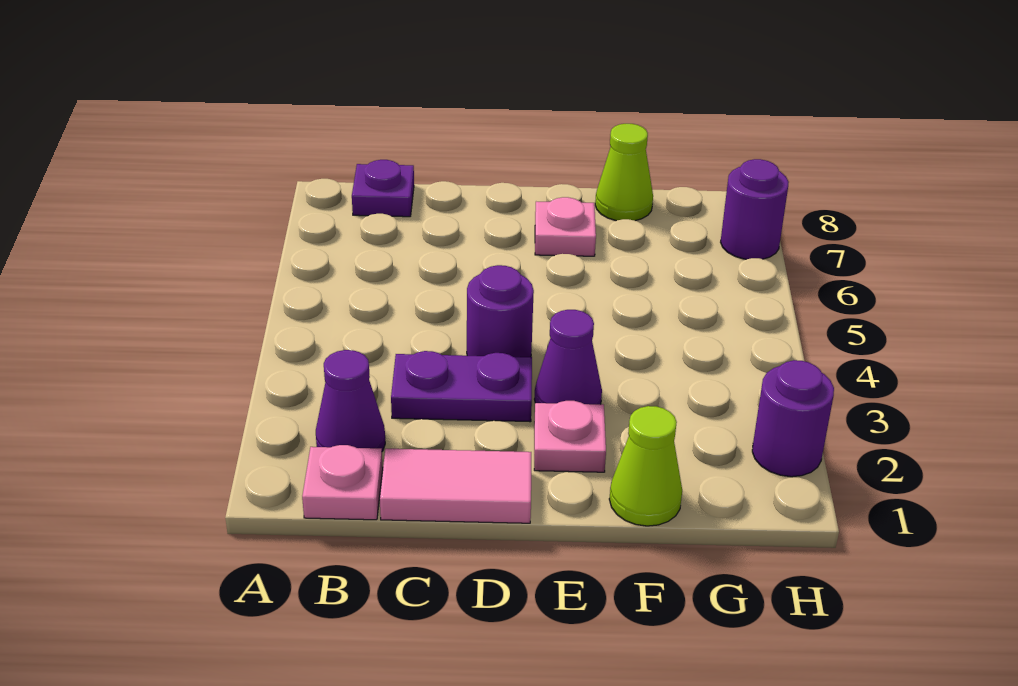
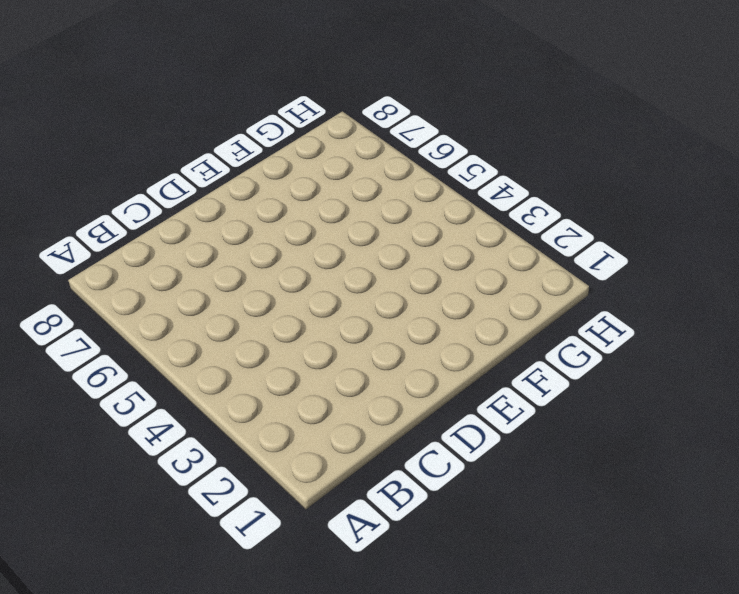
none -> pink plate B1 level 1
none -> purple cone B2 level 1
none -> purple plate B8 level 1

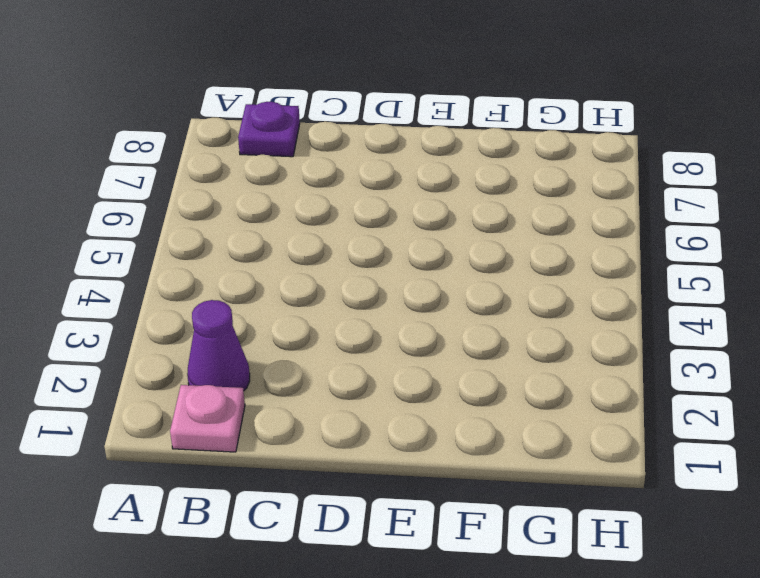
none -> pink tile C1:D1 level 1
none -> purple plate C3:D3 level 1
none -> purple round brick D4 level 1

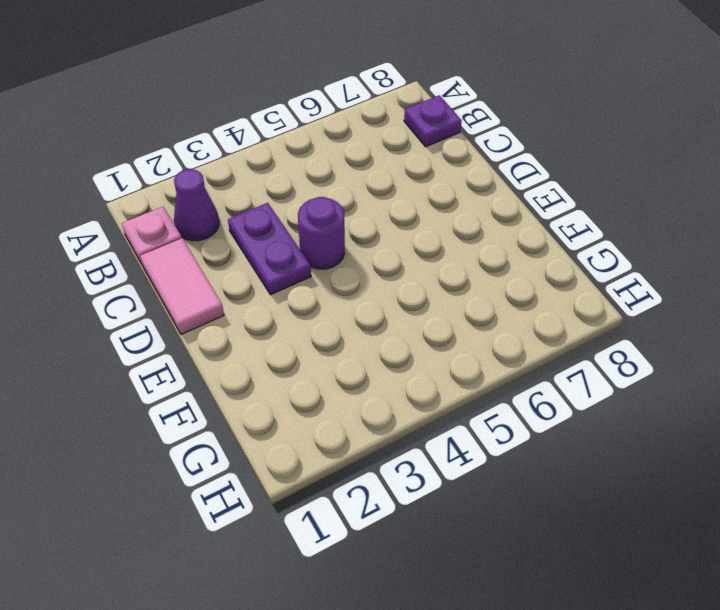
none -> pink plate E2 level 1
none -> purple cone E3 level 1
none -> pink plate E7 level 1

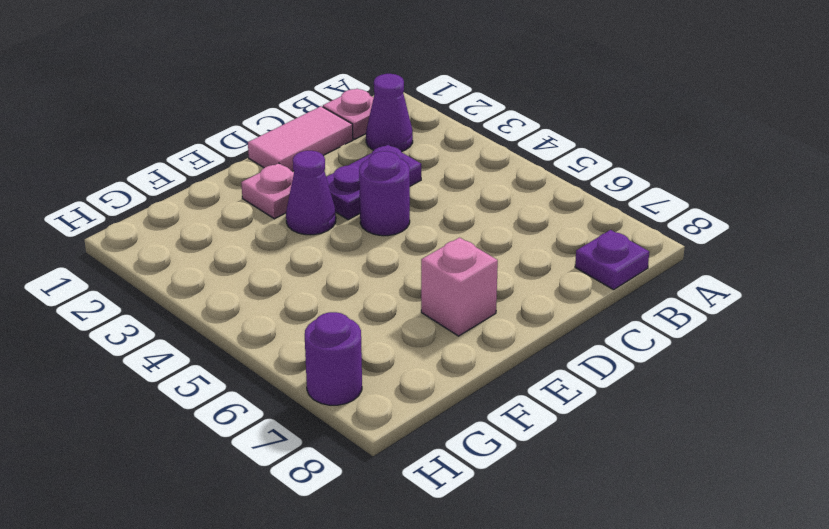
pink brick E7 level 1 -> pink plate E7 level 1
none -> lime cone F1 level 1
none -> lime cone F8 level 1
none -> purple round brick H2 level 1

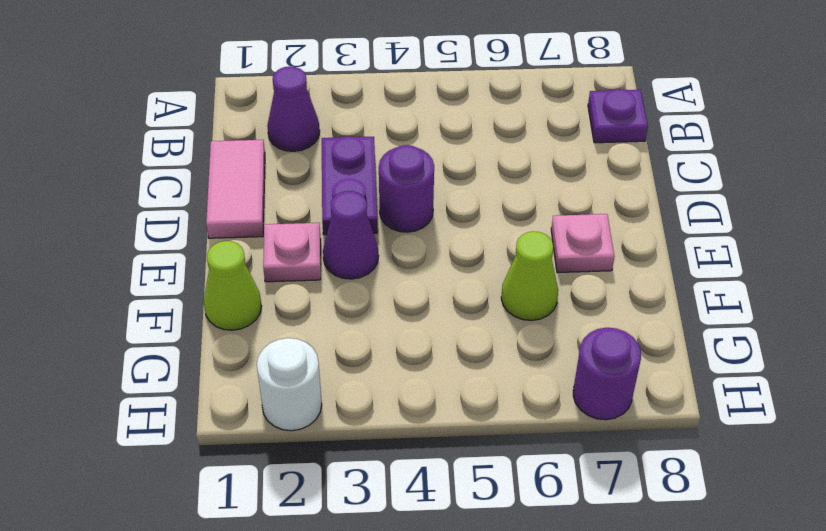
lime cone F6 level 1 -> lime cone F8 level 1
white round brick H2 level 1 -> purple round brick H2 level 1
none -> pink plate B1 level 1

